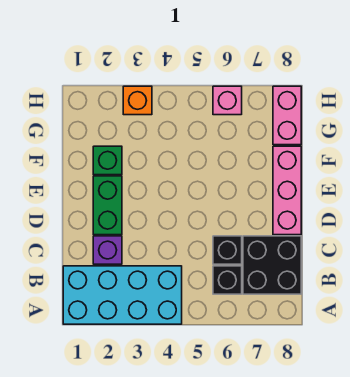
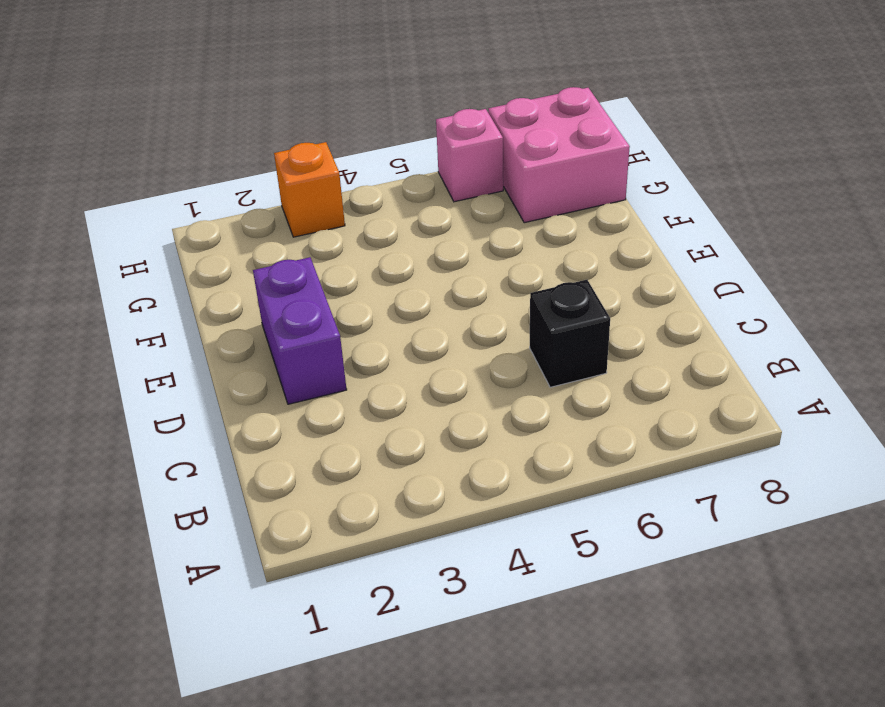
purple brick D2:E2 level 1 -> green brick D2:E2 level 1
pink brick G7:H8 level 1 -> pink brick G8:H8 level 1
none -> cyan brick A1:B4 level 1
none -> black brick B6 level 1

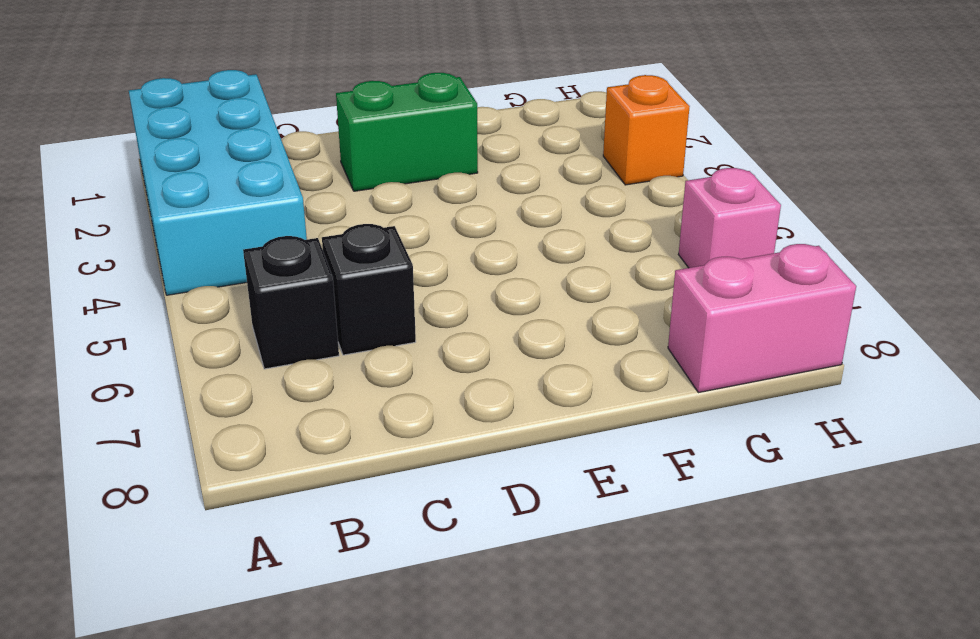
none -> black brick B7:C8 level 1
none -> purple brick C2 level 1

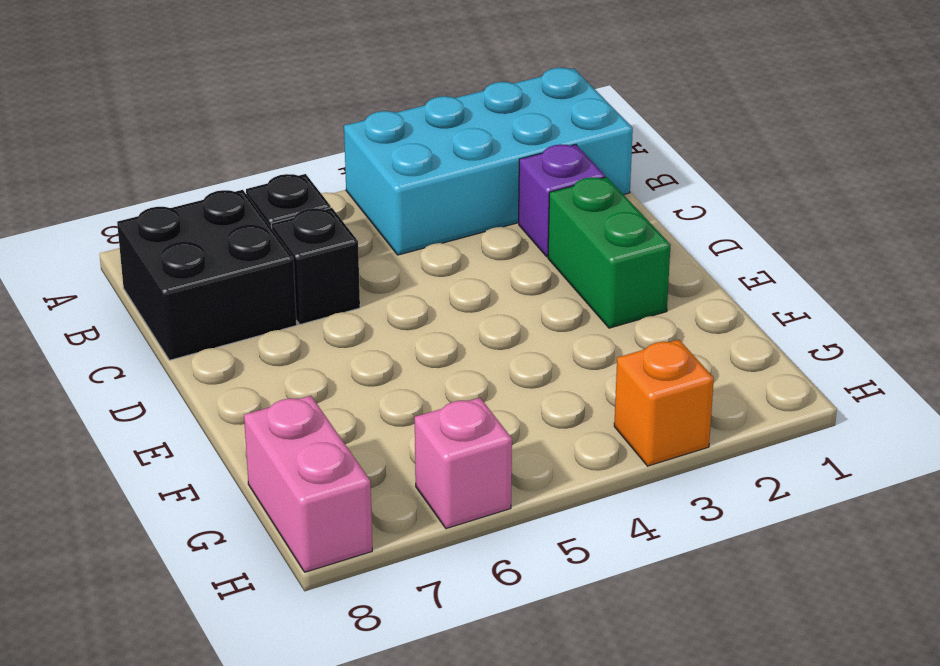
none -> pink brick D8:F8 level 1
none -> green brick F2 level 1

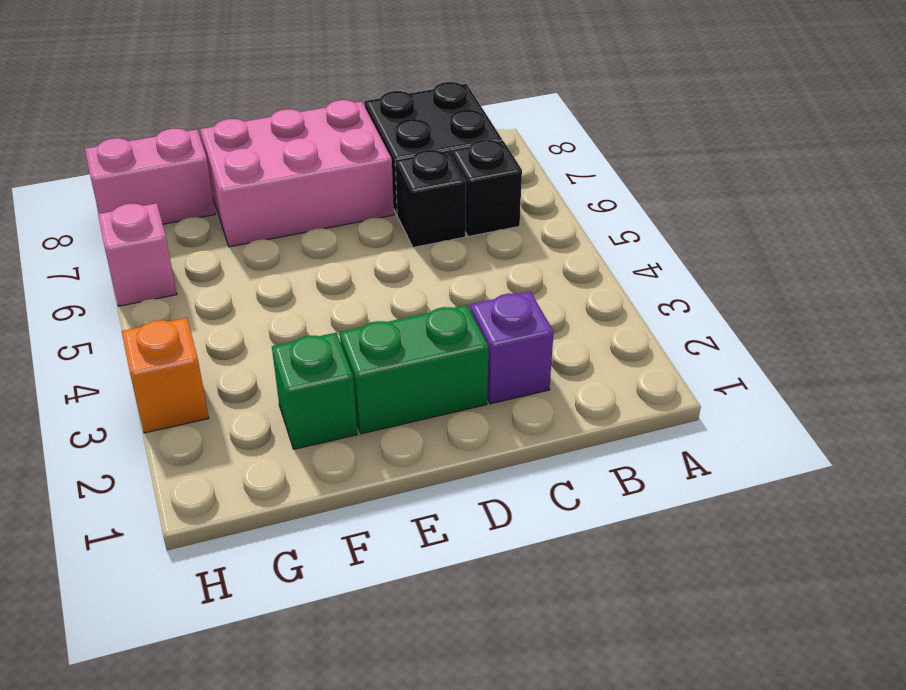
pink brick D7:F8 level 1 -> pink brick D8:F8 level 1
none -> cyan brick A1:B4 level 1

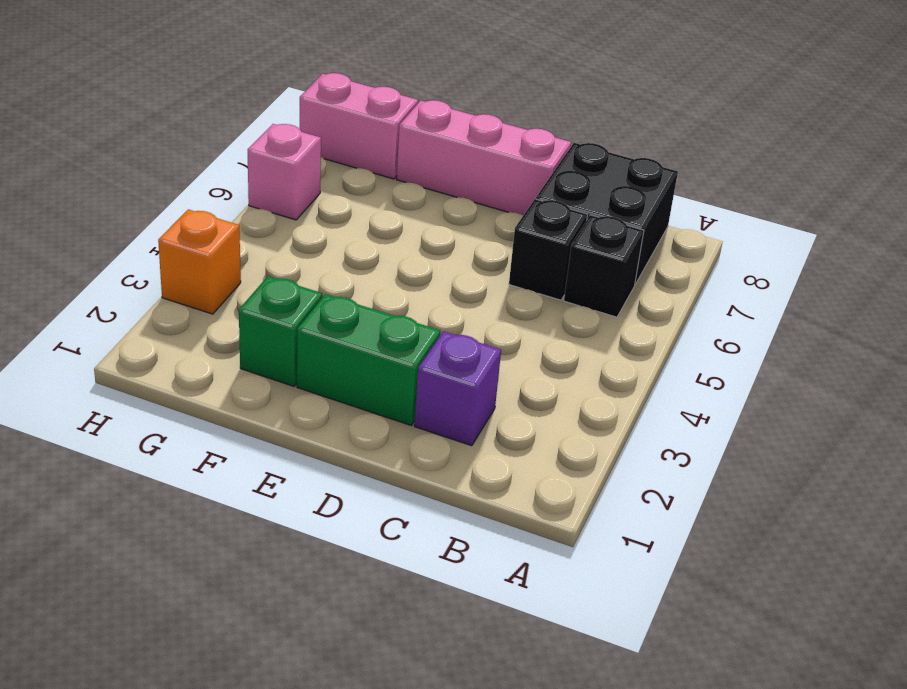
none -> cyan brick A1:B4 level 1

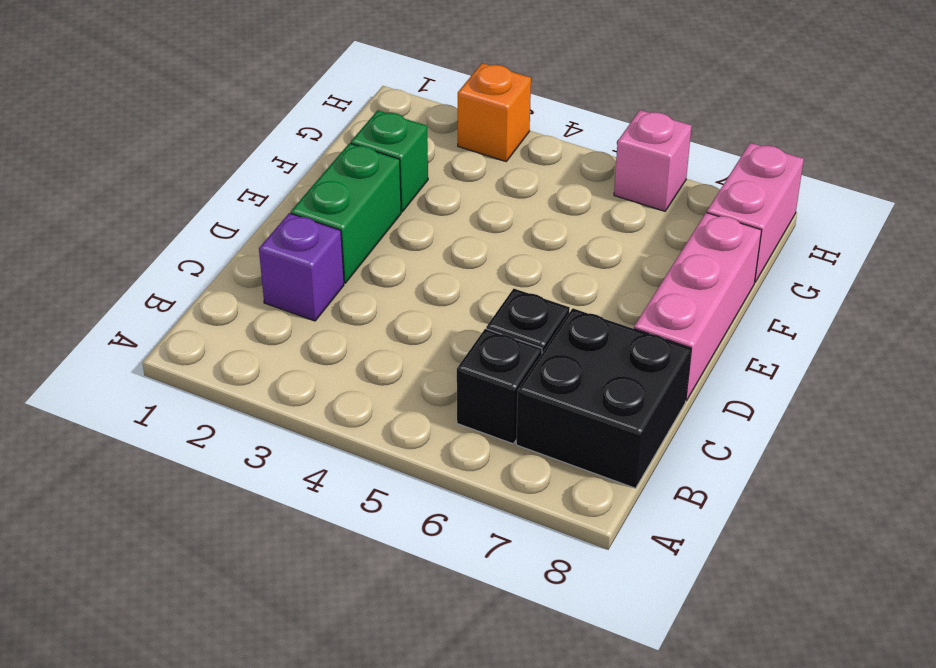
none -> cyan brick A1:B4 level 1

